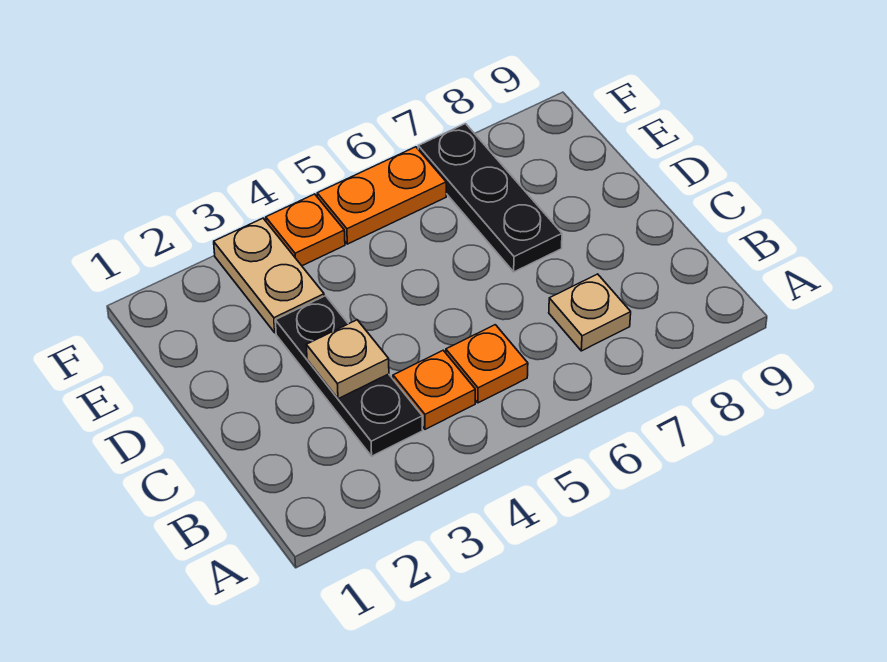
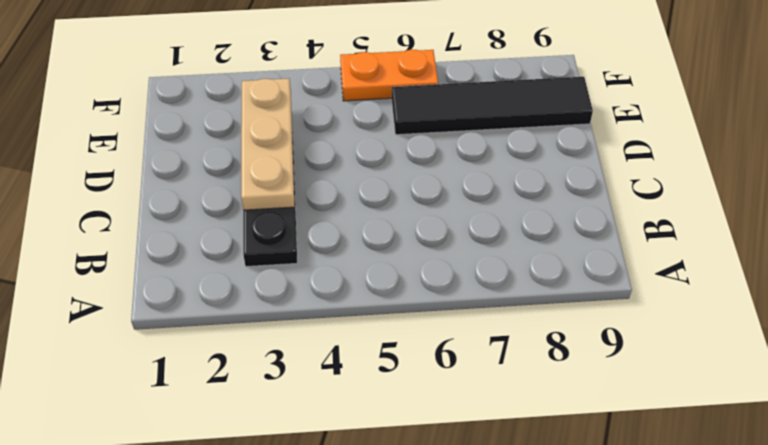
tan plate C3:E3 level 2 -> tan plate C3 level 2
black tile E6:E9 level 1 -> black plate D7:F7 level 1
none -> orange plate B4 level 1
none -> orange plate B5 level 1

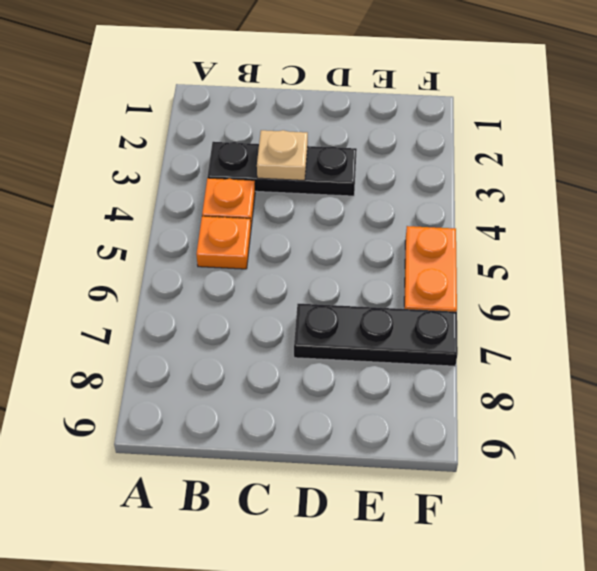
none -> tan plate B7 level 1
none -> tan plate E3:F3 level 1

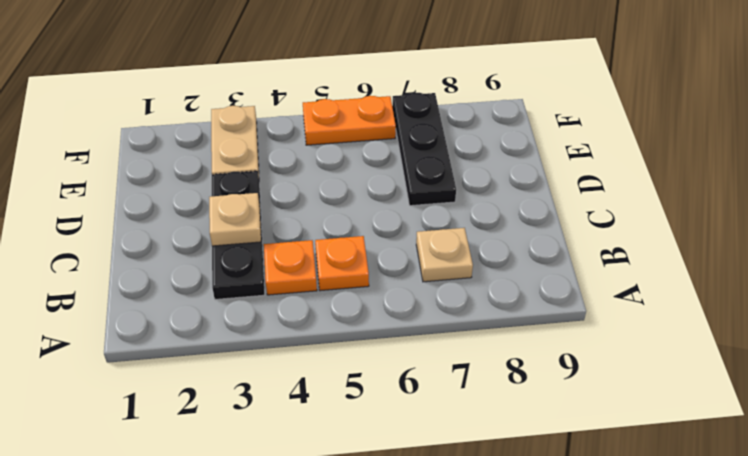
none -> orange plate F4 level 1

